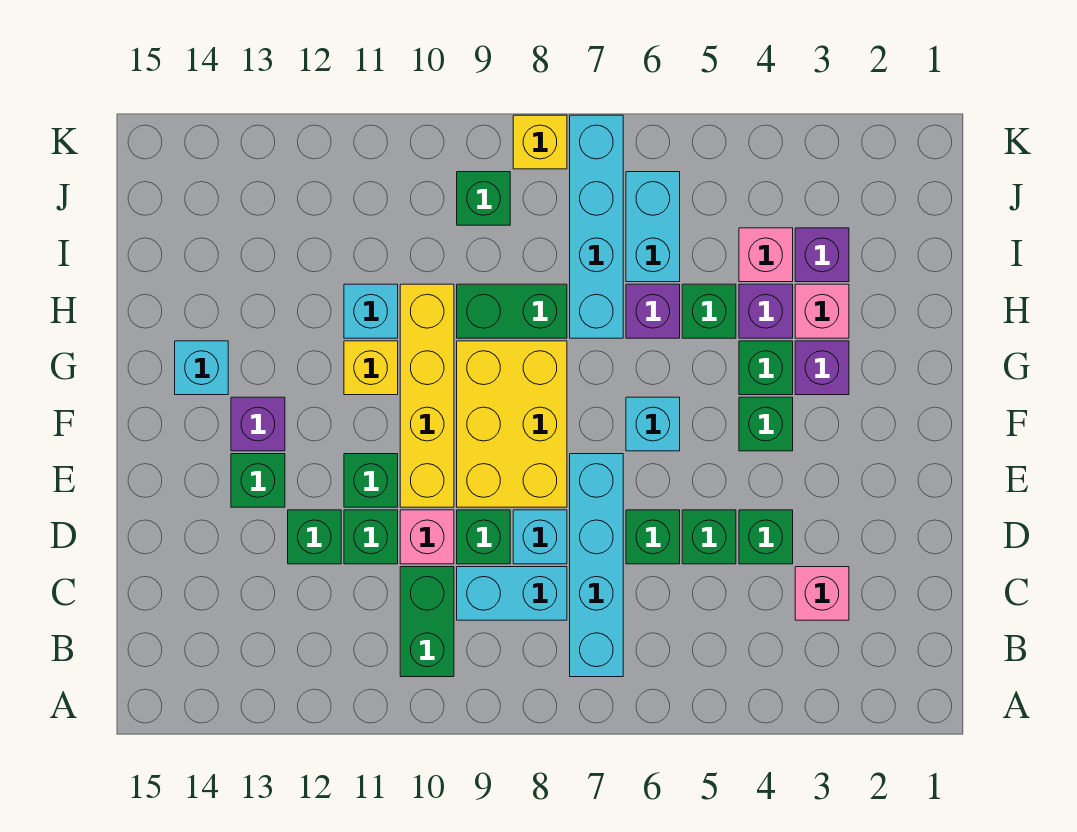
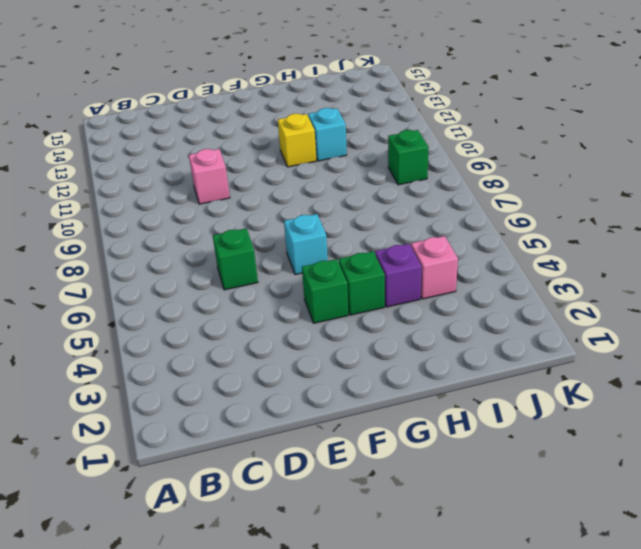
none -> cyan brick B7:E7 level 1
none -> green brick B10:C10 level 1
none -> pink brick C3 level 1
none -> cyan brick C8:C9 level 1

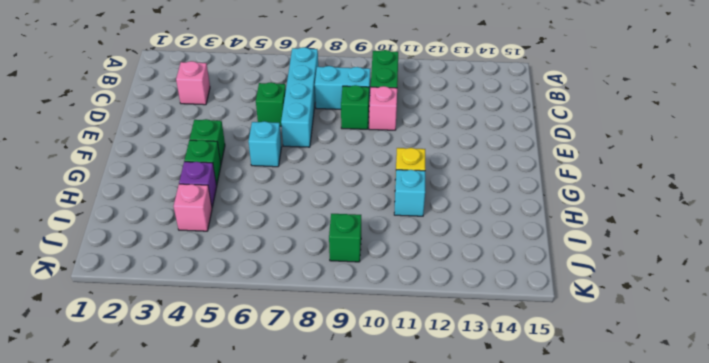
none -> green brick D4 level 1
none -> green brick D5 level 1
none -> cyan brick D8 level 1
none -> green brick D11 level 1

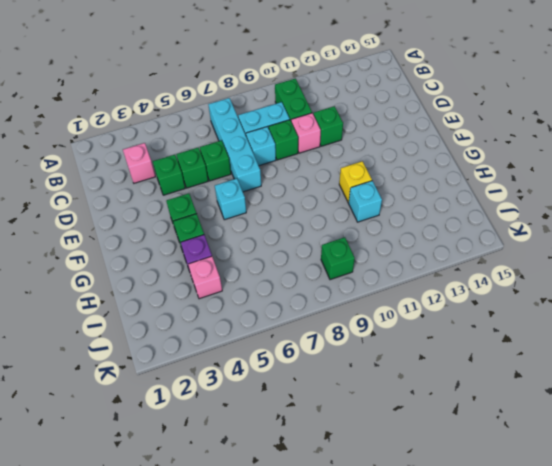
none -> green brick D12 level 1
none -> yellow brick E8:G9 level 1
none -> yellow brick E10:H10 level 1
none -> green brick E11 level 1

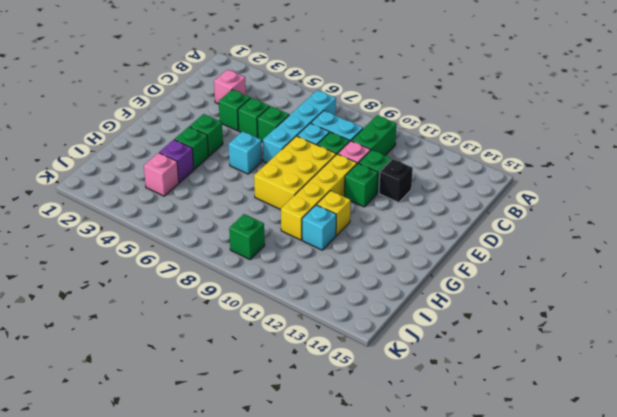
black brick D12 level 1 -> green brick D12 level 1
none -> green brick E13 level 1
none -> purple brick F13 level 1
none -> purple brick G3 level 1
none -> cyan brick G14 level 1

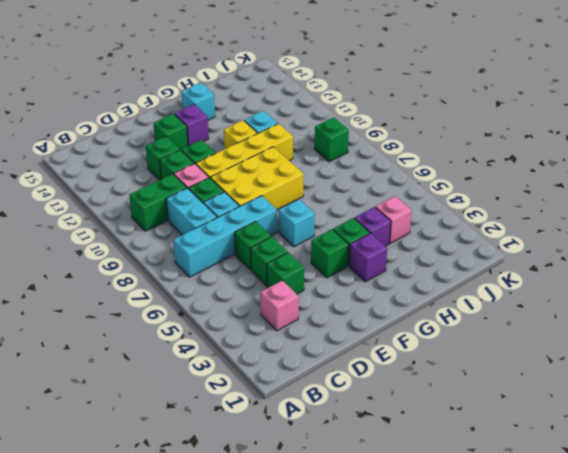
none -> pink brick H3 level 1
none -> green brick H5 level 1
none -> purple brick H6 level 1
none -> cyan brick H7:K7 level 1

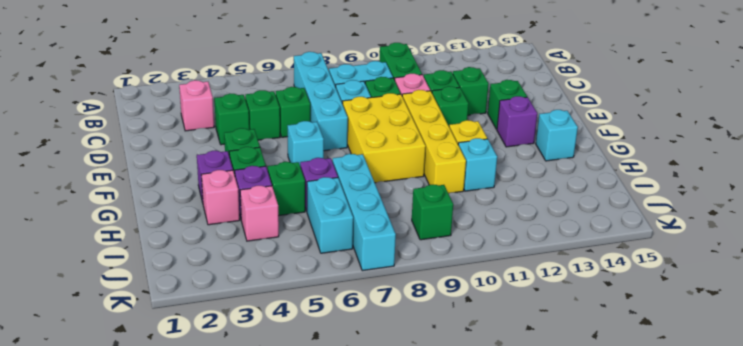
none -> green brick H8:H9 level 1
none -> purple brick I3 level 1
none -> yellow brick K8 level 1

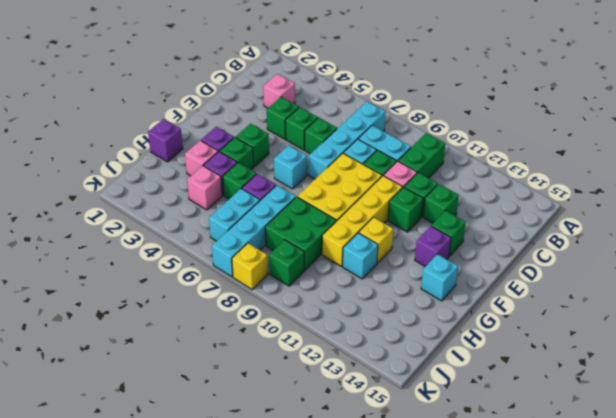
purple brick H1 level 1 -> purple brick I3 level 1
green brick H8:I9 level 1 -> green brick H8:H9 level 1

